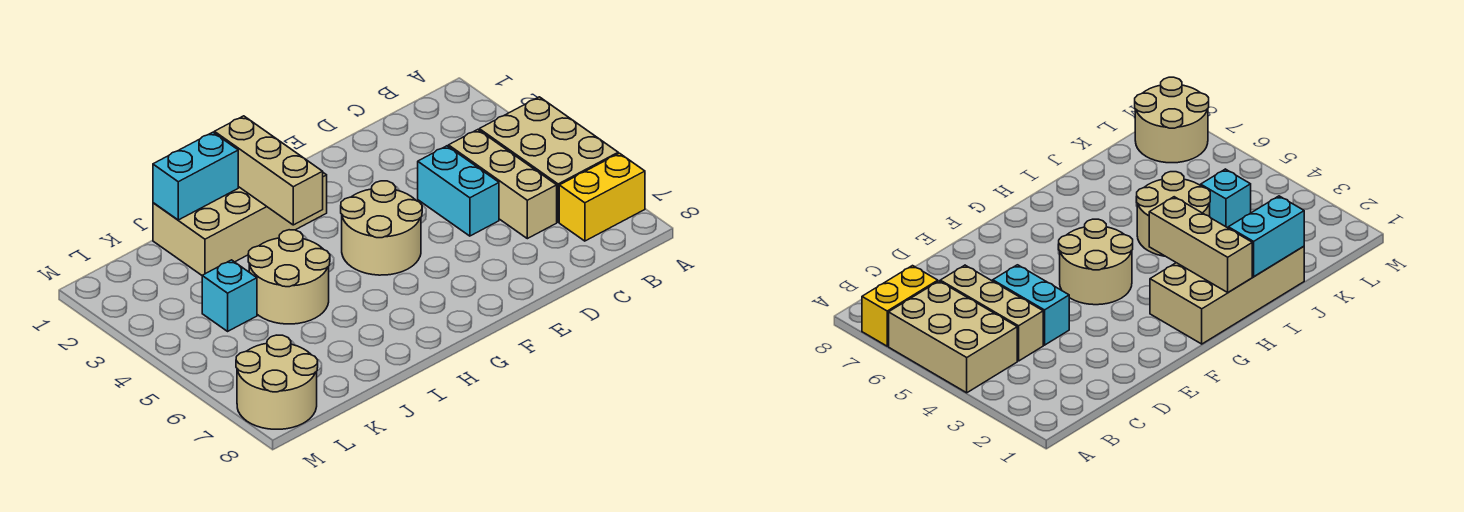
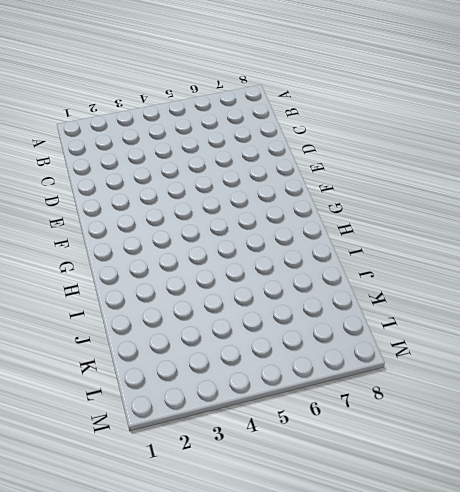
none -> tan brick A4:B6 level 1
none -> yellow brick A7:B7 level 1

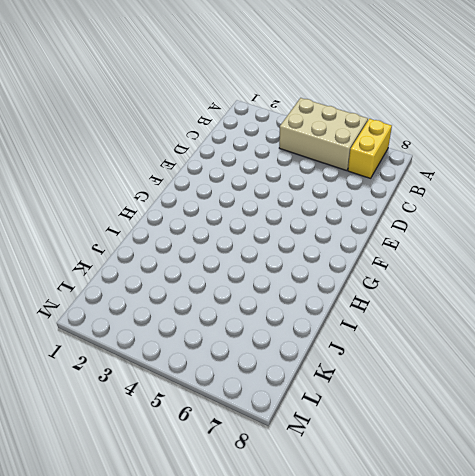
none -> tan brick C4:C6 level 1
none -> cyan brick D4:D5 level 1

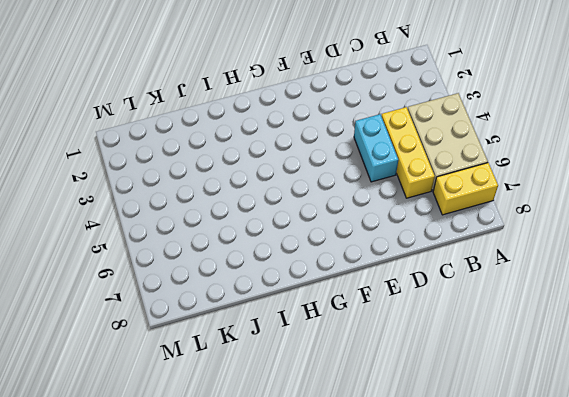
yellow brick C4:C6 level 1 -> tan brick C4:C6 level 1
none -> tan round brick F4:G5 level 1
none -> tan brick G1:J2 level 1

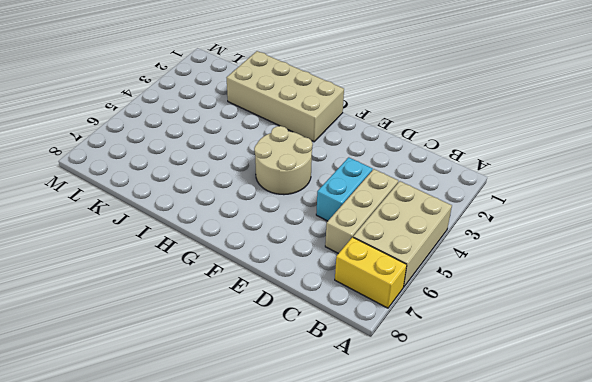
none -> tan round brick I4:J5 level 1
none -> cyan brick K4 level 1

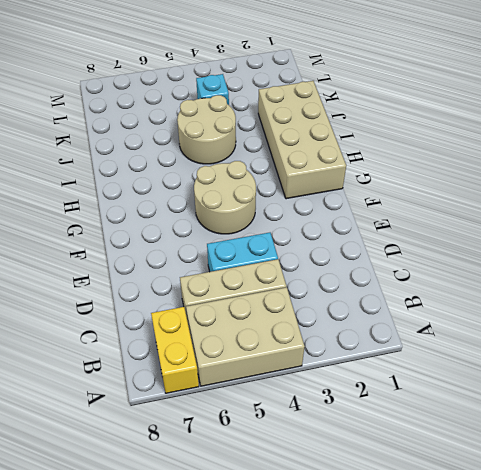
none -> tan round brick L7:M8 level 1
none -> tan brick H1:H3 level 2

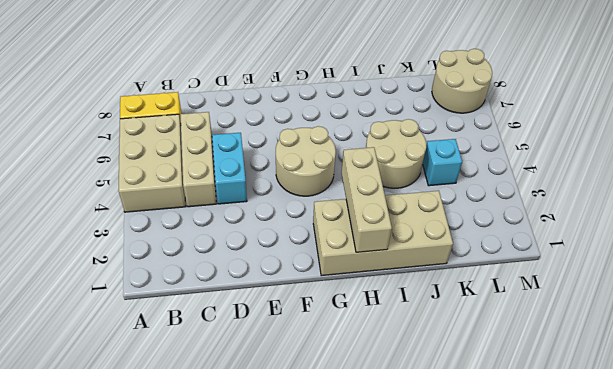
none -> cyan brick I1:J1 level 2

